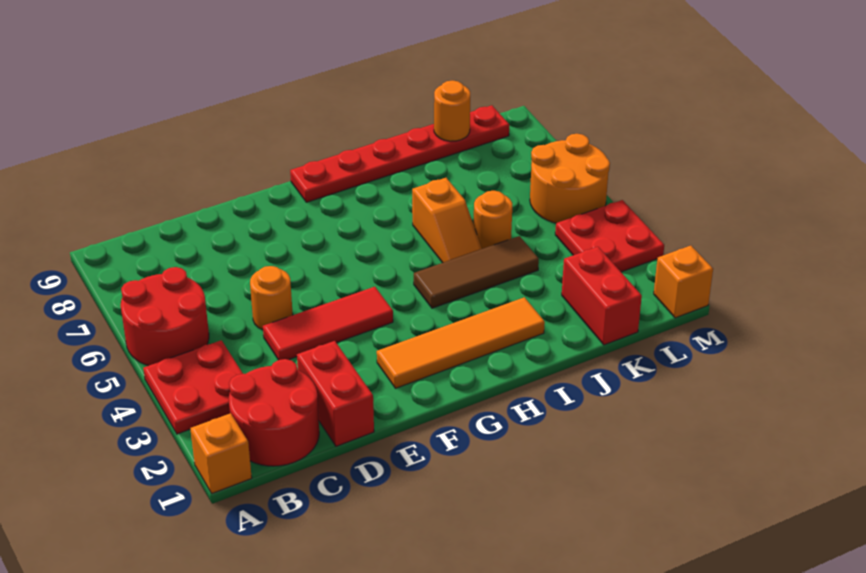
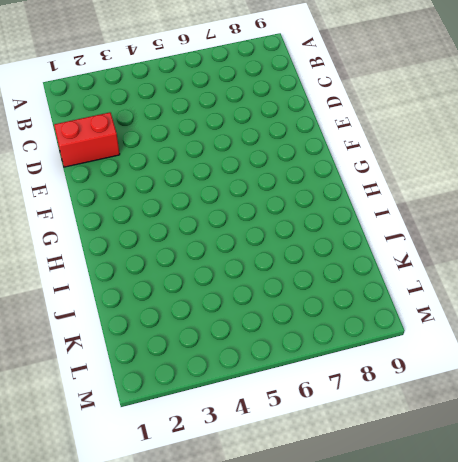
none -> orange brick A1 level 1
none -> red plate A3:B4 level 1
none -> red round brick A5:B6 level 1

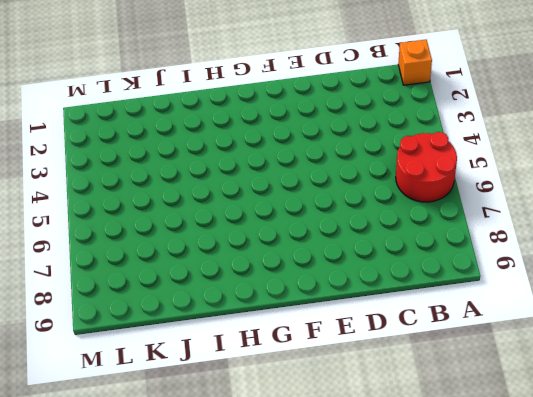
none -> red plate A3:B4 level 1
none -> red round brick B1:C2 level 1
none -> red brick D1:D2 level 1

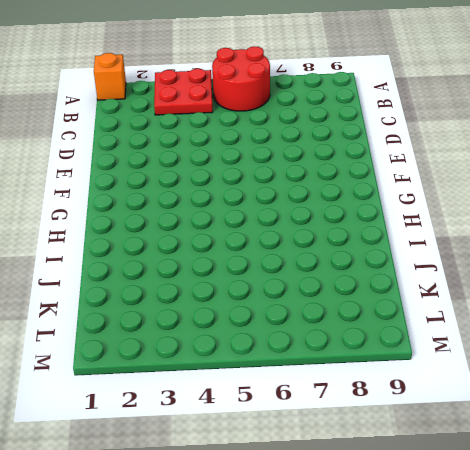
none -> red round brick B1:C2 level 1
none -> red brick D1:D2 level 1
none -> red tile D4:F4 level 1

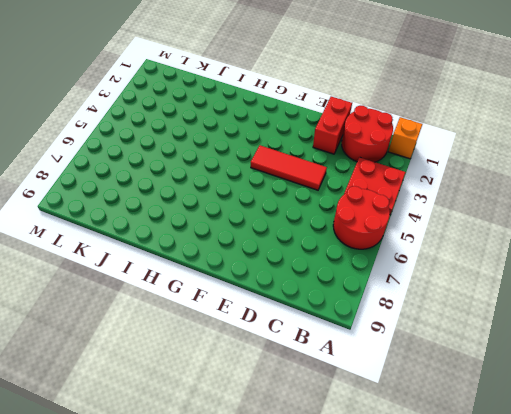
none -> orange round brick D5 level 1
none -> orange tile F2:I2 level 1
none -> red plate G9:L9 level 1

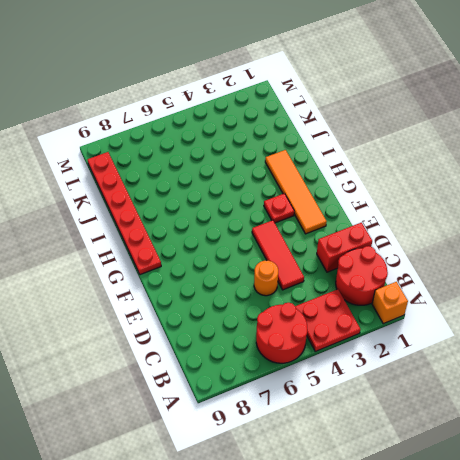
red plate G3 level 1 -> none
none -> brown tile H4:J4 level 1
none -> orange slope I5:I6 level 1 top 6
none -> orange round brick J5 level 1

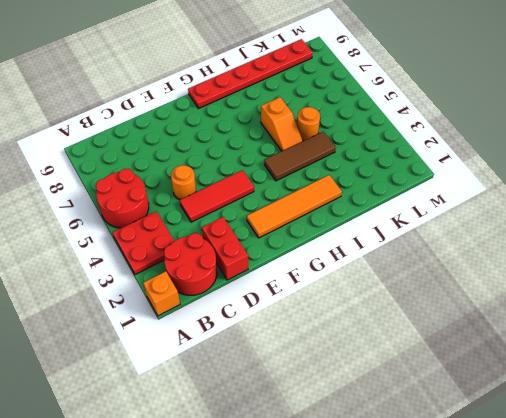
none -> red brick K1:K2 level 1
none -> red plate L3:M4 level 1
none -> orange round brick L5:M6 level 1

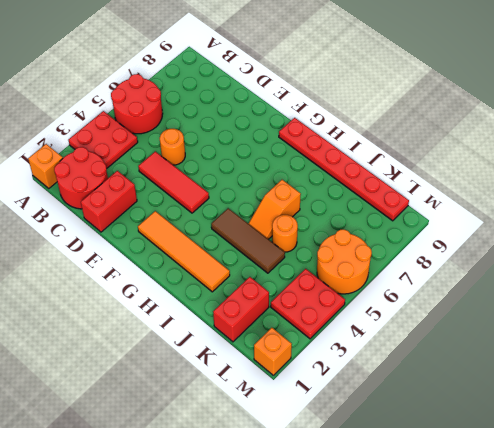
none -> orange round brick K9 level 2

